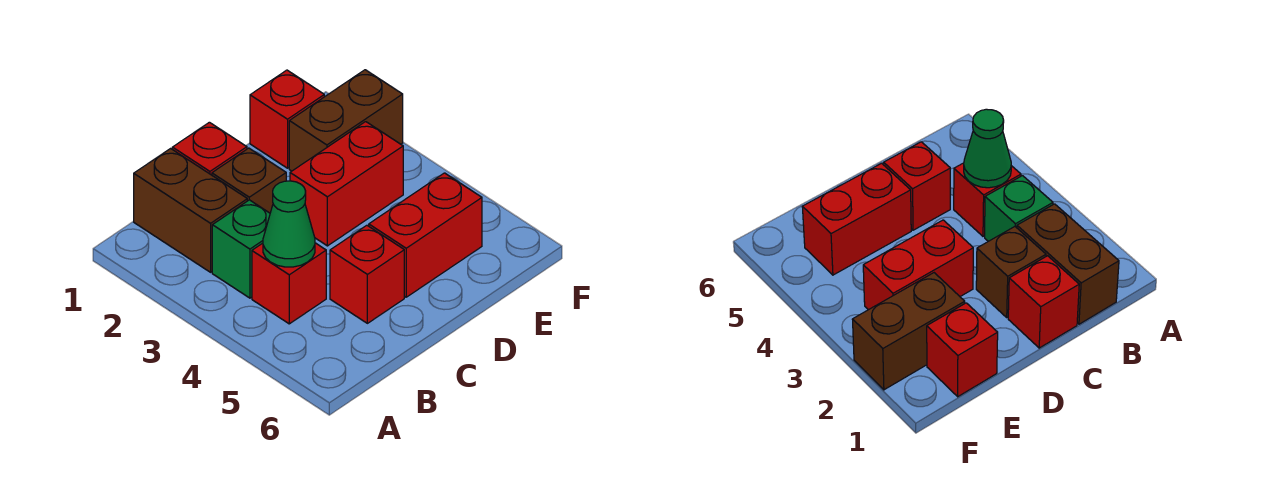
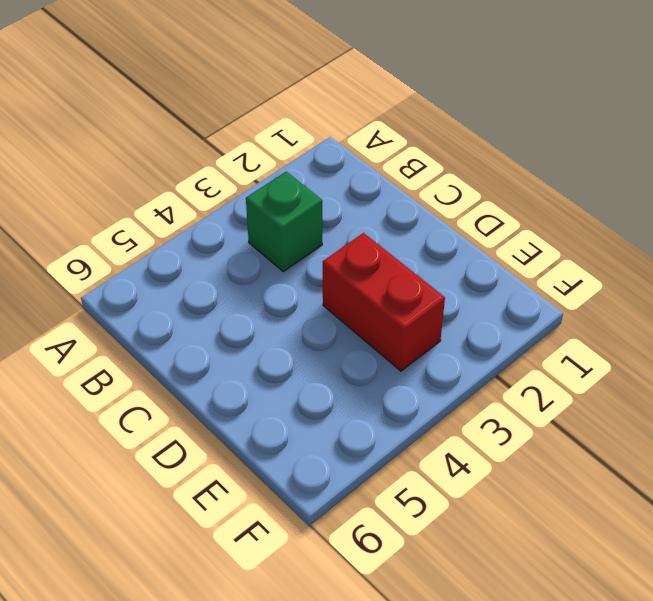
none -> brown brick B1:B2 level 1
none -> red brick B4 level 1

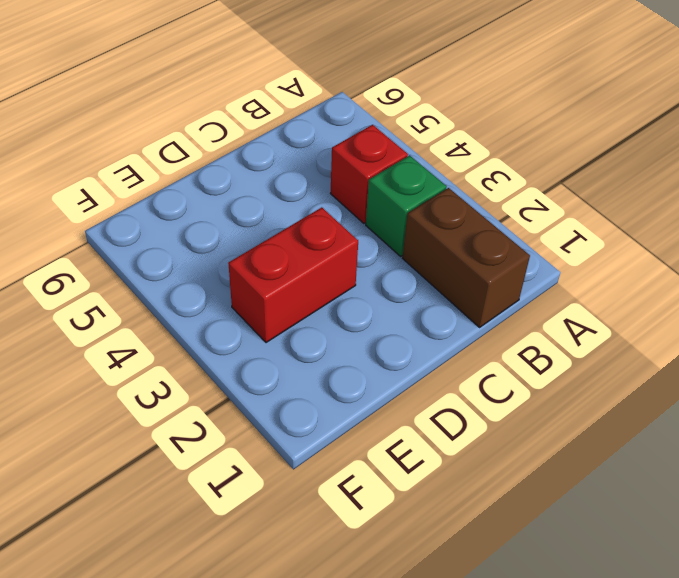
none -> red brick C1 level 1
none -> brown brick C2 level 1

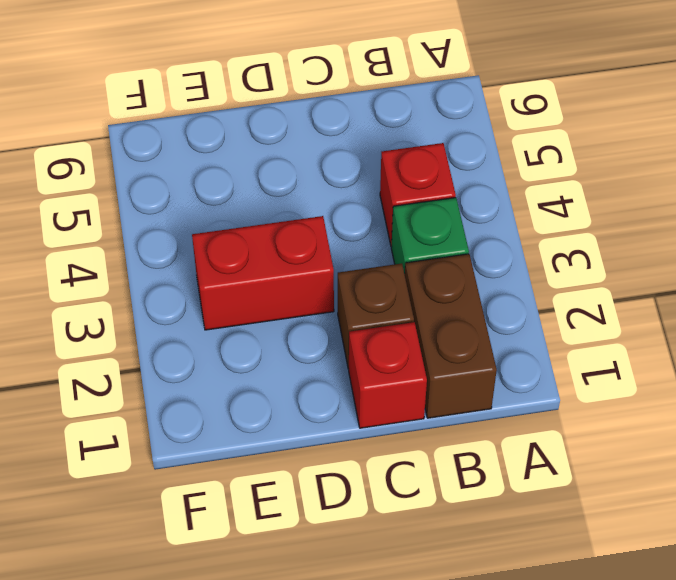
none -> red brick C5 level 1
none -> red brick D5:E5 level 1

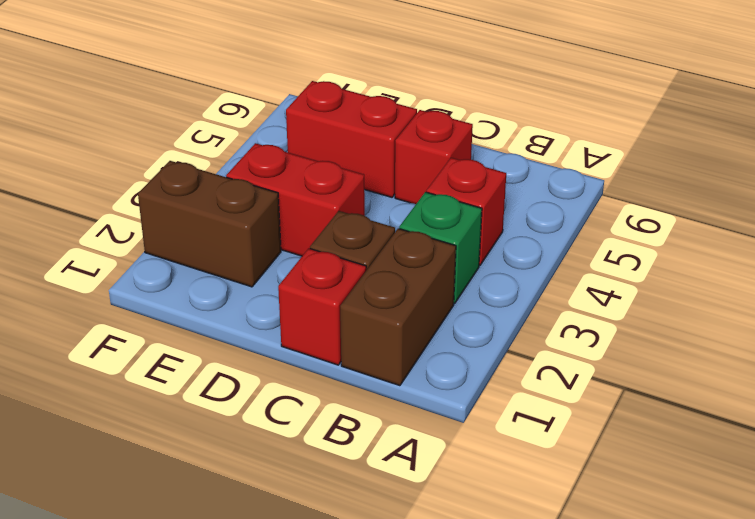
none -> red brick E1 level 1
none -> green cone B4 level 2

